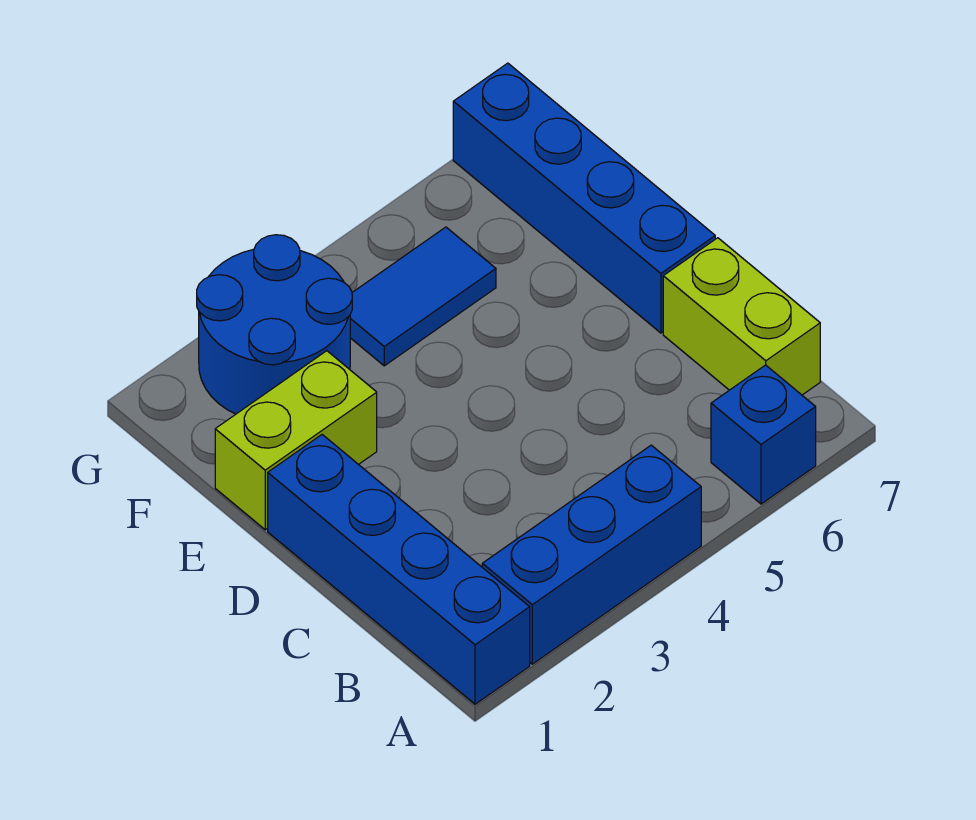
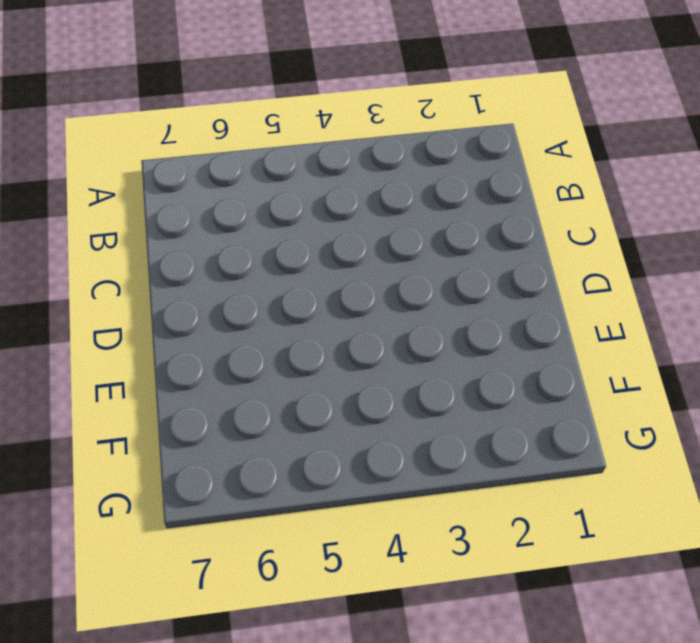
none -> blue brick A1:D1 level 1
none -> blue brick A2:A4 level 1

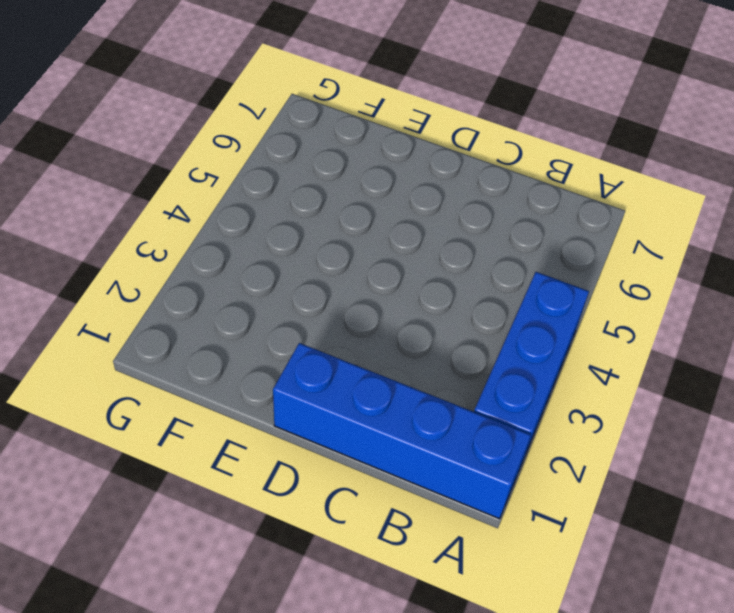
none -> blue brick A6 level 1
none -> lime brick B7:C7 level 1

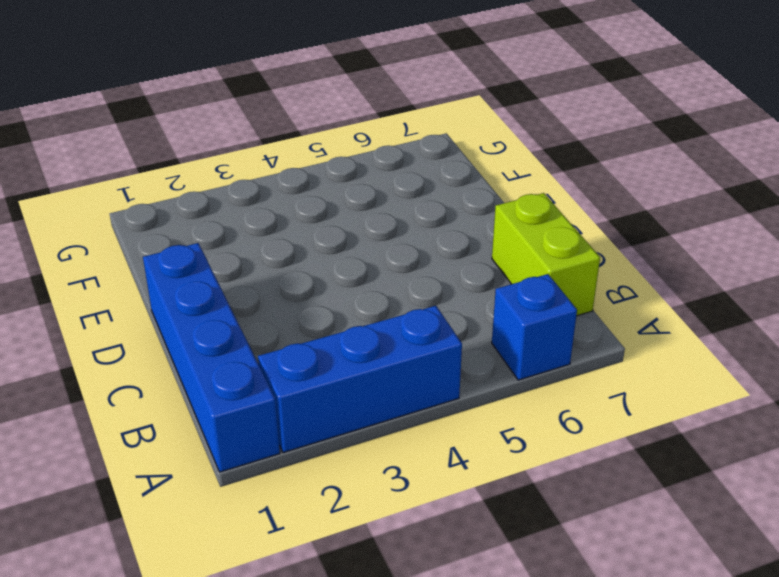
none -> blue brick D7:G7 level 1
none -> lime brick E1:E2 level 1

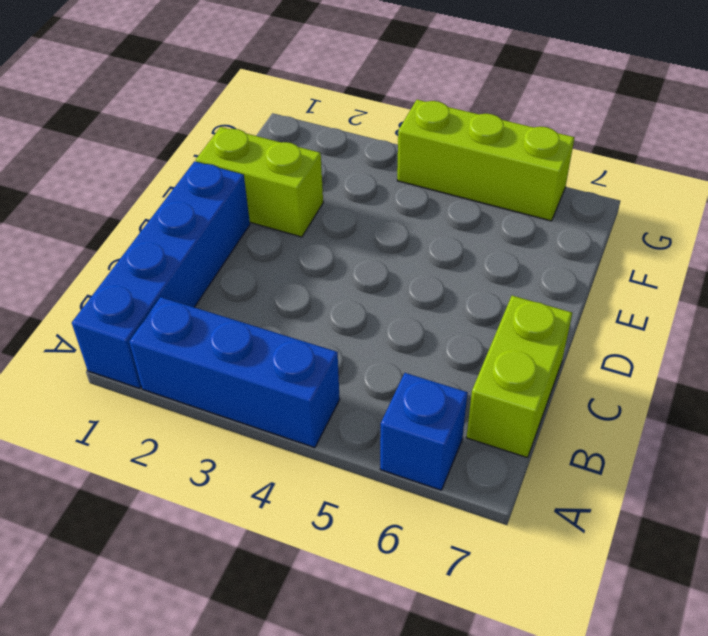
lime brick G4:G6 level 1 -> none
none -> blue brick D7:G7 level 1
none -> blue round brick F2:G3 level 1

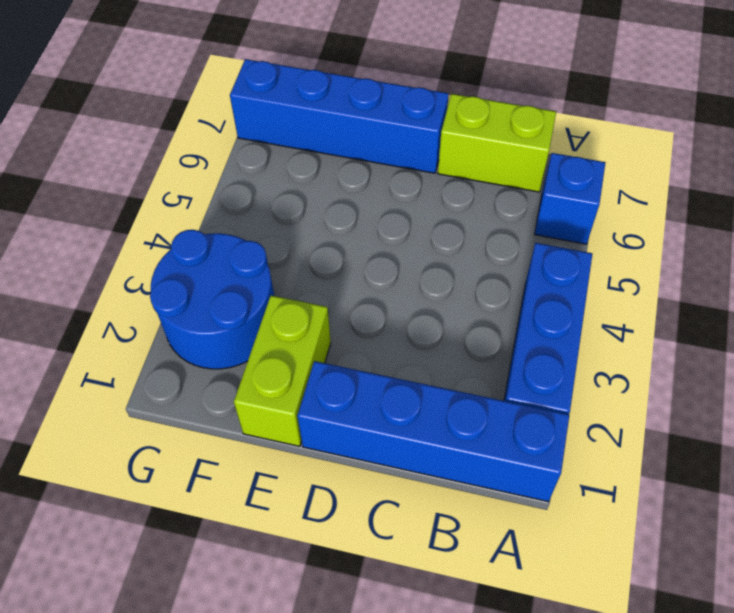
none -> blue tile F4:F5 level 1

